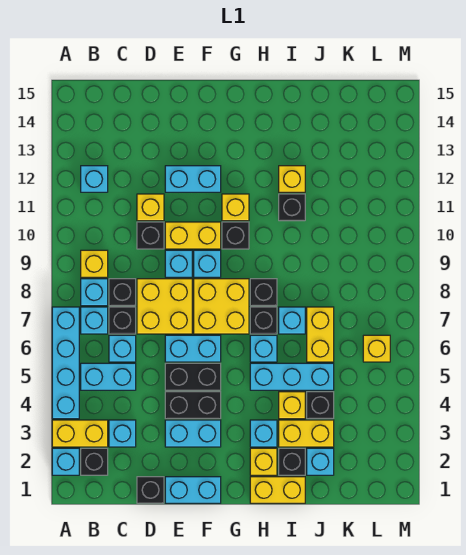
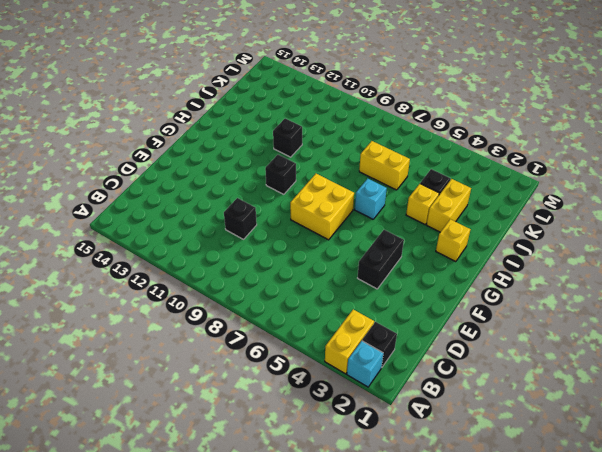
none -> cyan brick A4:A7 level 1
none -> cyan brick B5:C5 level 1
none -> cyan brick B7 level 1
none -> cyan brick B8 level 1

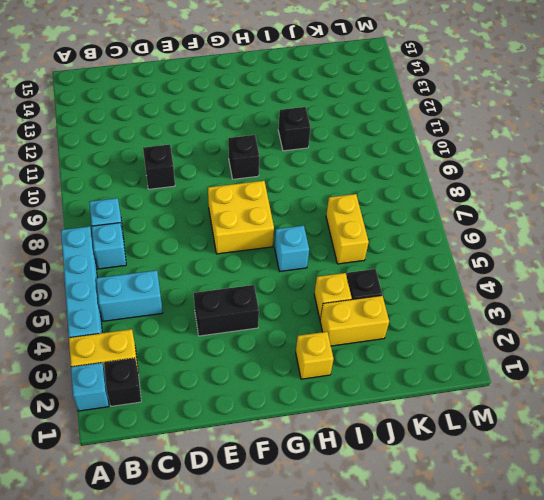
none -> yellow brick B9 level 1
none -> cyan brick B12 level 1
none -> cyan brick C3 level 1
none -> cyan brick C6 level 1

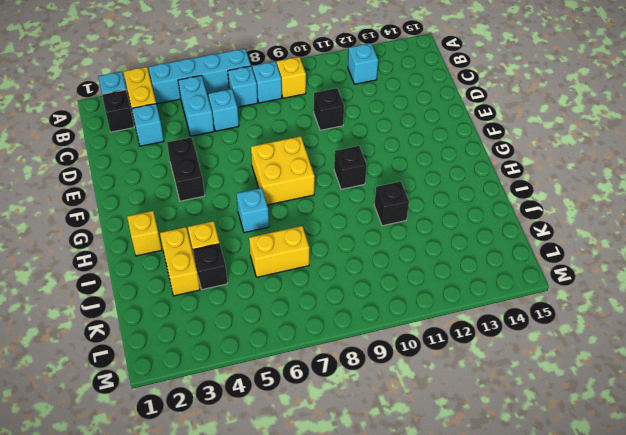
none -> black brick C7 level 1
none -> black brick C8 level 1
none -> black brick D1 level 1
none -> yellow brick D7:E8 level 1

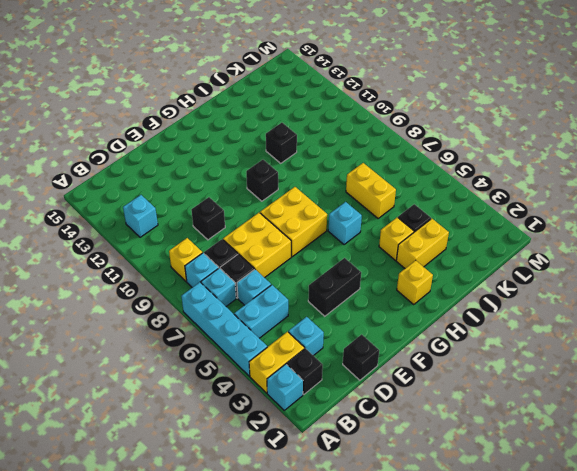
none -> yellow brick D11 level 1
none -> cyan brick E1:F1 level 1
none -> cyan brick E3:F3 level 1
none -> black brick E5:F5 level 1

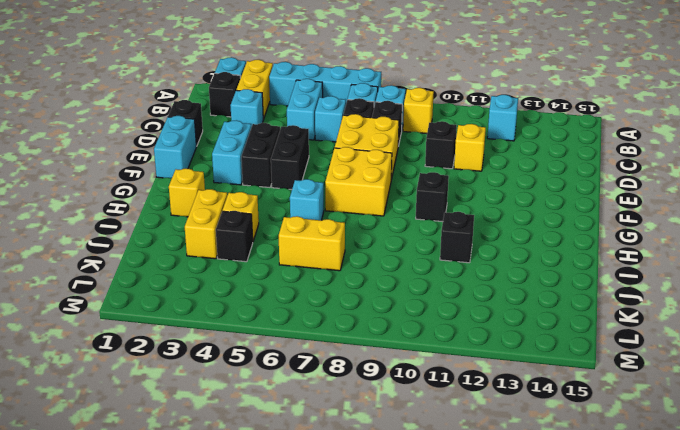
none -> cyan brick E6:F6 level 1
none -> cyan brick E9 level 1
none -> yellow brick E10:F10 level 1
none -> cyan brick E12:F12 level 1

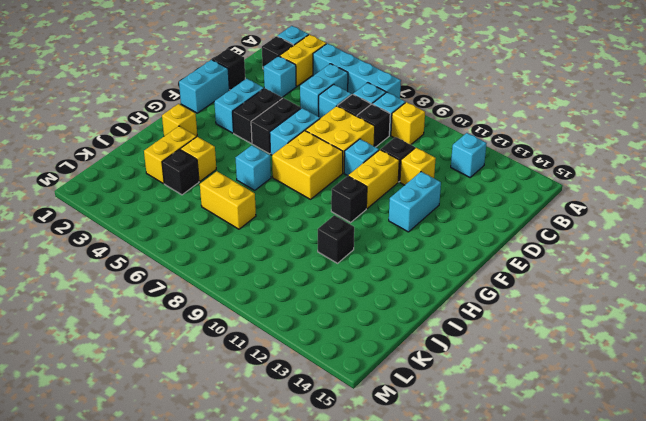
none -> cyan brick F9 level 1
none -> yellow brick G11 level 1
none -> yellow brick H1:I1 level 1
none -> cyan brick H3 level 1

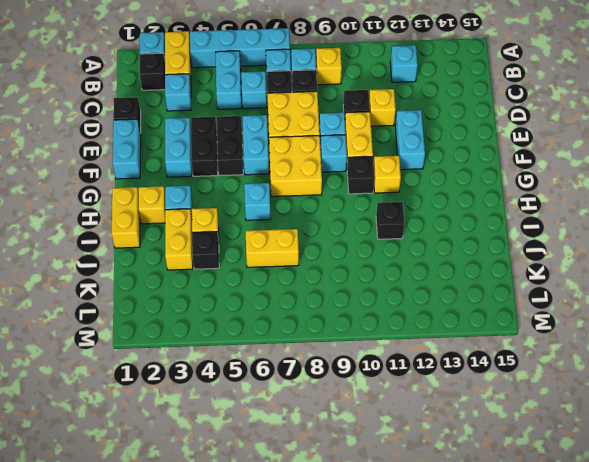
none -> cyan brick H5:J5 level 1
none -> black brick H7 level 1
none -> black brick H8 level 1
none -> black brick I2 level 1

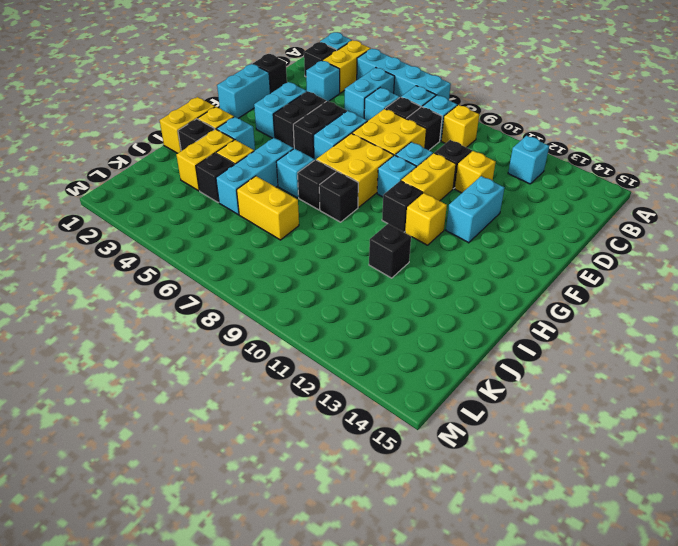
none -> cyan brick I7 level 1
none -> yellow brick I12 level 1
none -> cyan brick J2 level 1
none -> yellow brick L6 level 1

